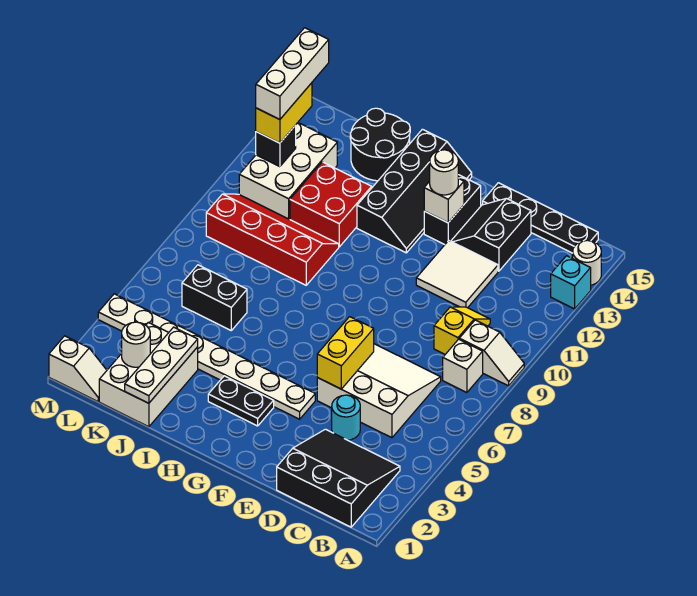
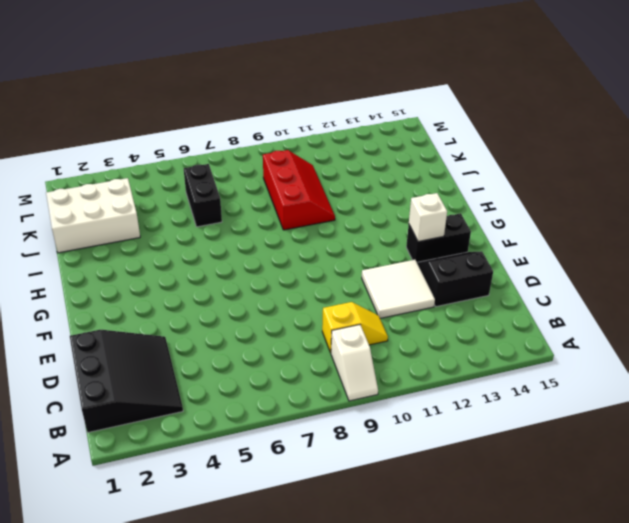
red slope I9:K10 level 1 top 9 -> red slope I9:L10 level 1 top 9
none -> cyan brick A13 level 1
none -> white round brick A14 level 1
none -> white brick B8 level 1
none -> black plate B15:E15 level 1

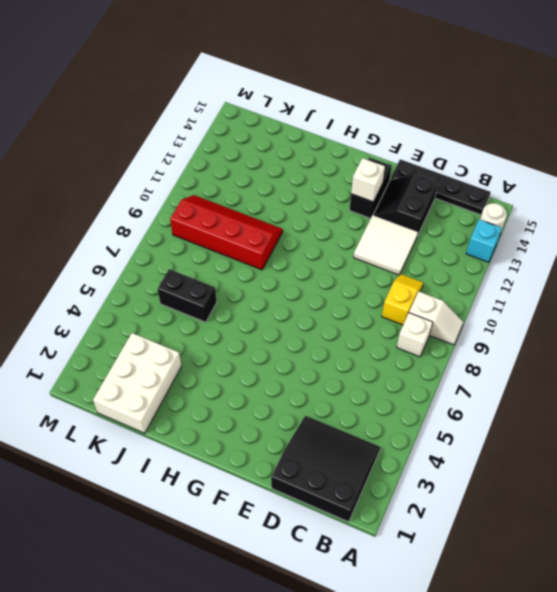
none -> white slope C5:E7 level 1 top 5
none -> cyan round brick D4 level 1
none -> white plate F4:M4 level 1
none -> black plate G3:H3 level 1

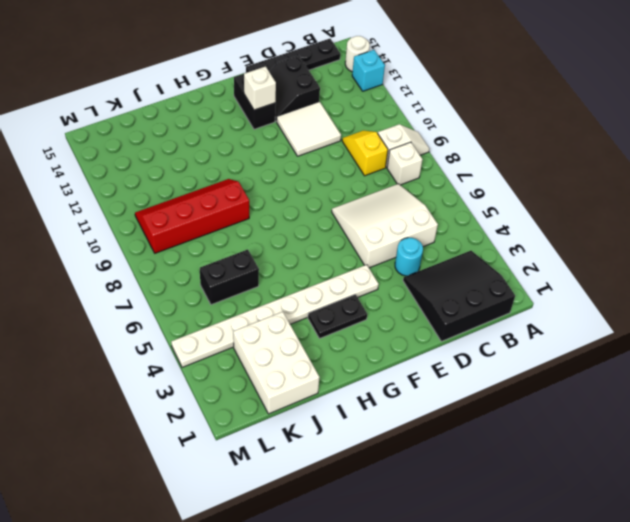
none -> black slope G12:H15 level 1 top H
none -> red brick I11:J12 level 1
none -> black round brick I14:J15 level 1
none -> white brick K11:L13 level 1

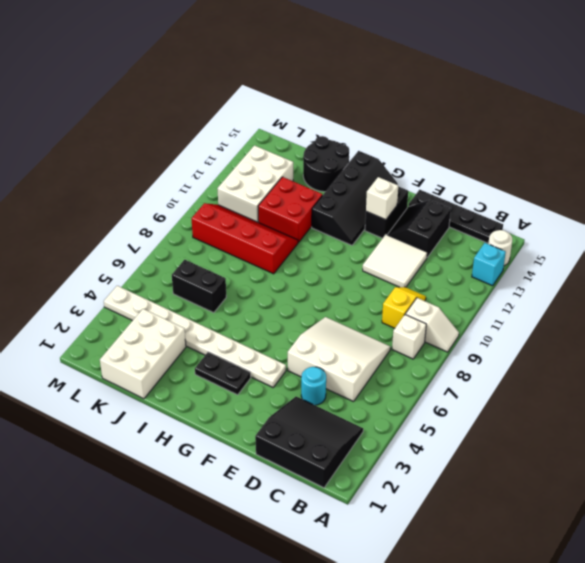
none -> white slope L1:M1 level 1 top M
none -> yellow brick E5:E6 level 2
none -> white plate J1:J3 level 2
none -> white round brick K2 level 2

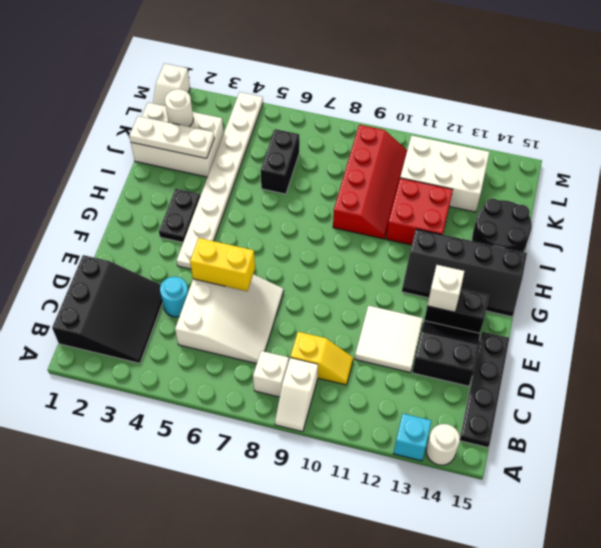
none -> black brick L12 level 2
none -> white round brick F13 level 3
none -> yellow brick L12:L13 level 3
none -> white brick L12:L14 level 4

